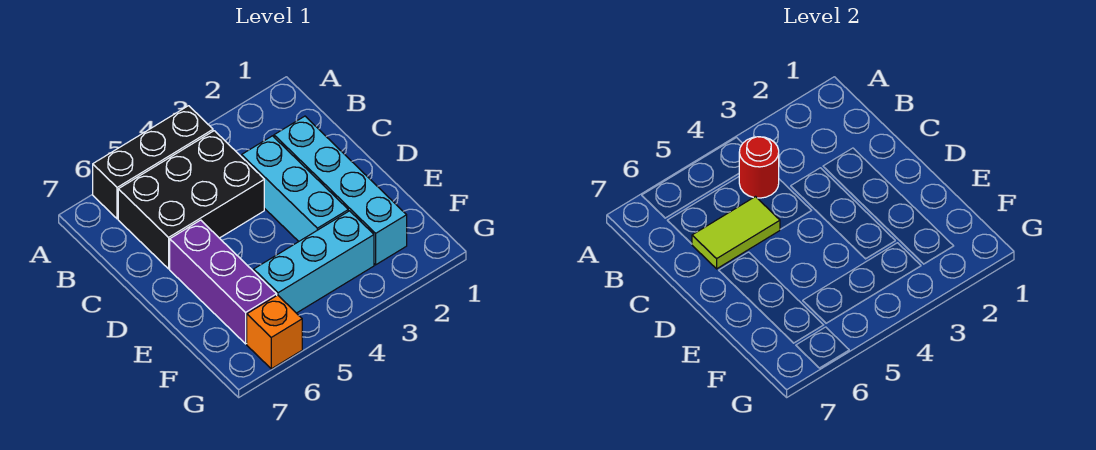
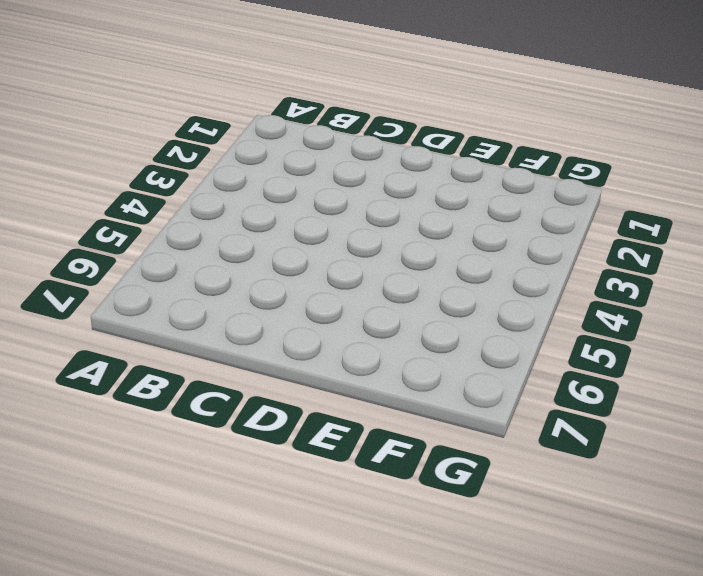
none -> black brick A4:A6 level 1
none -> black brick B4:C6 level 1

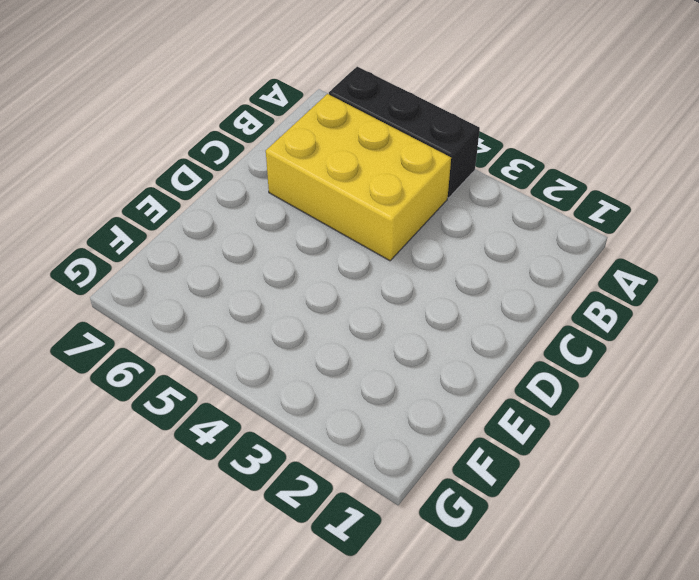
yellow brick B4:C6 level 1 -> black brick B4:C6 level 1
none -> cyan brick C2:F2 level 1
none -> cyan brick C3:E3 level 1

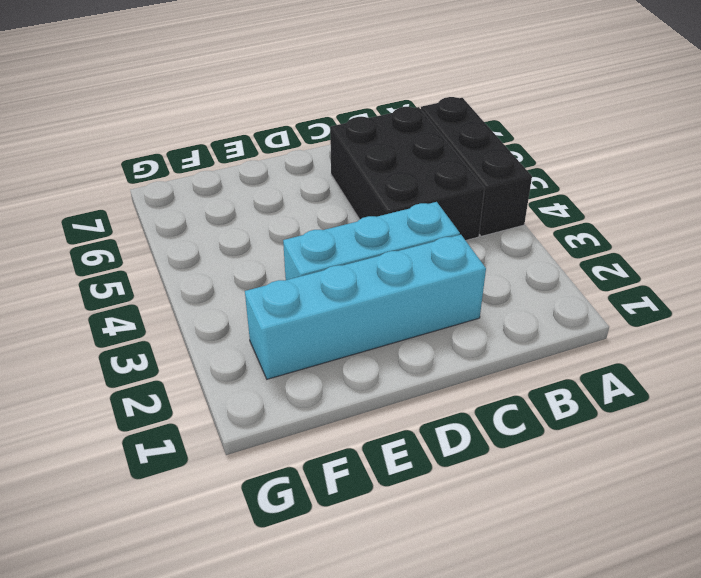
none -> purple brick D6:F6 level 1
none -> cyan brick F3:F5 level 1

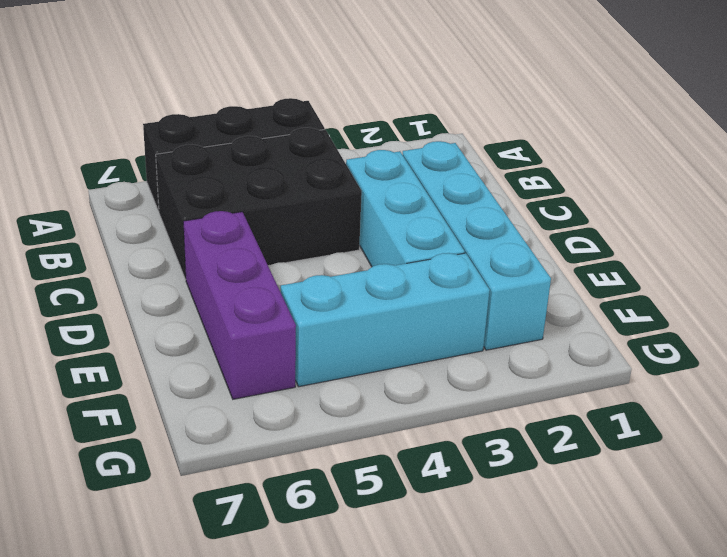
none -> orange brick G6 level 1
none -> red round brick B4 level 2

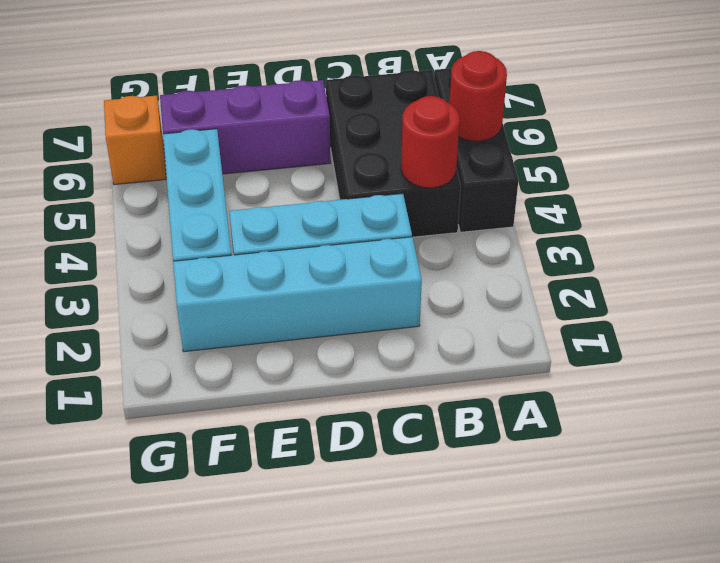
red round brick A5 level 2 -> none
none -> lime tile C5:C6 level 2

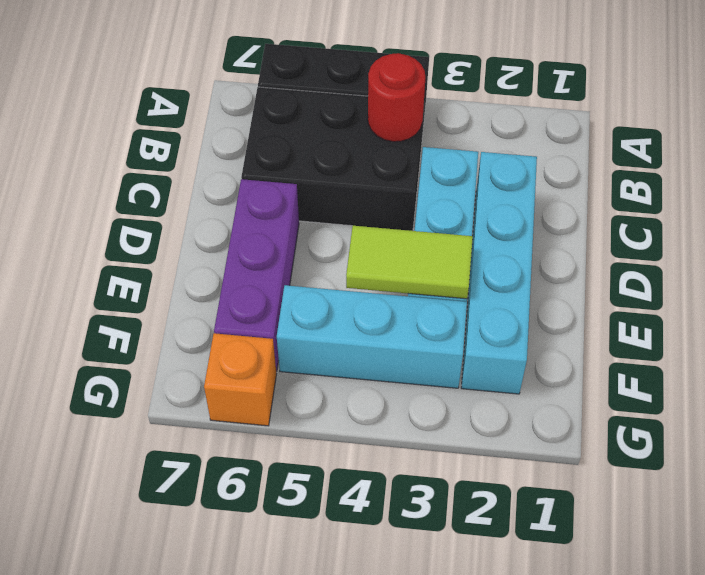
lime tile E3:E4 level 2 -> lime tile C5:C6 level 2

